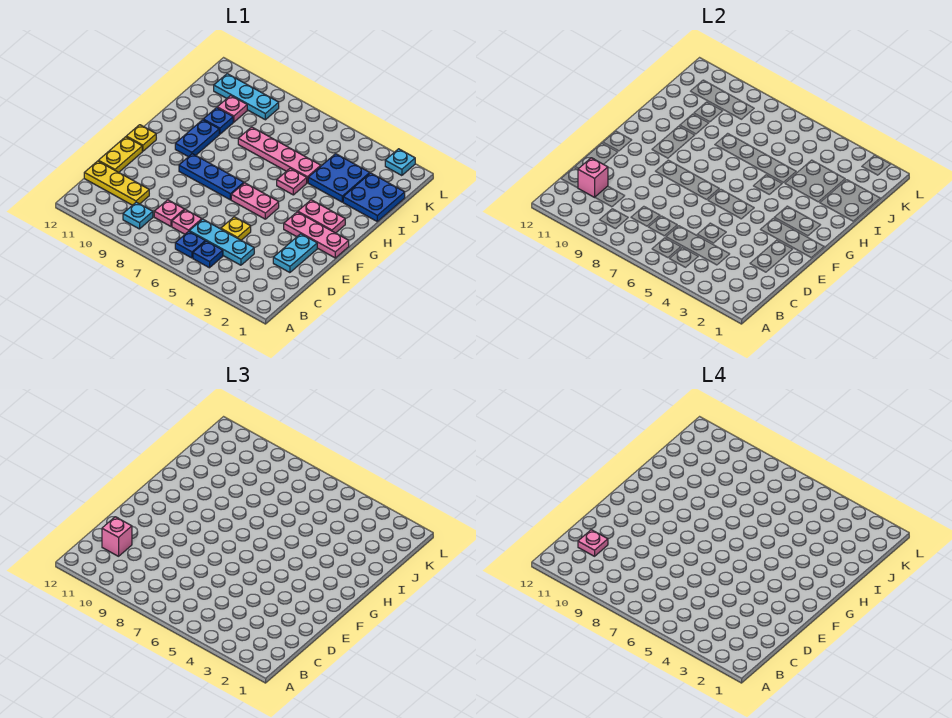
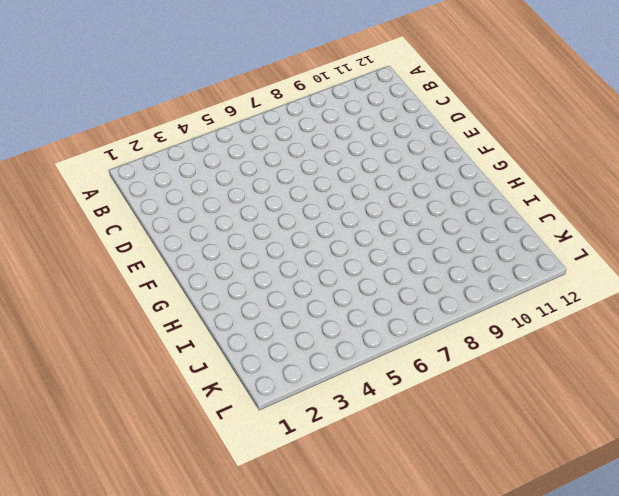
none -> blue plate B5 level 1
none -> blue plate B6 level 1
none -> cyan plate B9 level 1

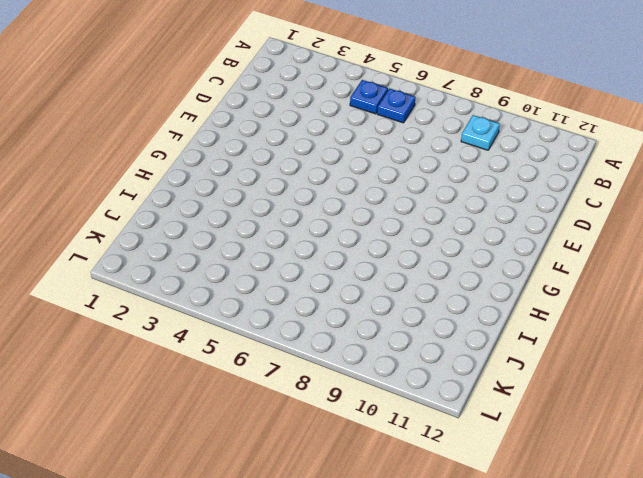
none -> cyan plate C4:C6 level 1
none -> pink plate C7 level 1
none -> pink plate C8 level 1

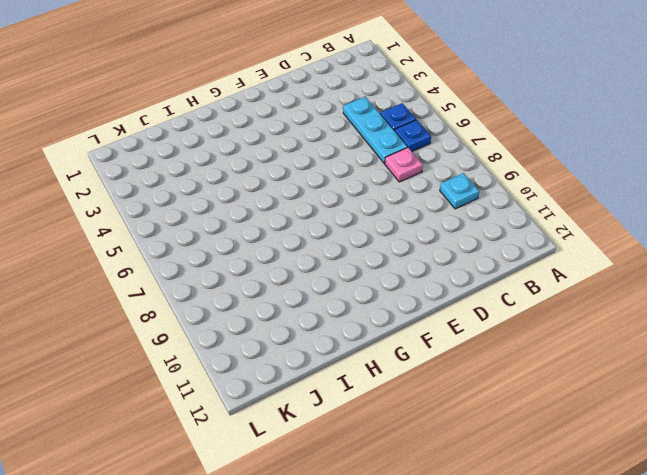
none -> pink plate C8 level 1
none -> yellow plate C10:C12 level 1
none -> cyan plate D2:E2 level 1

